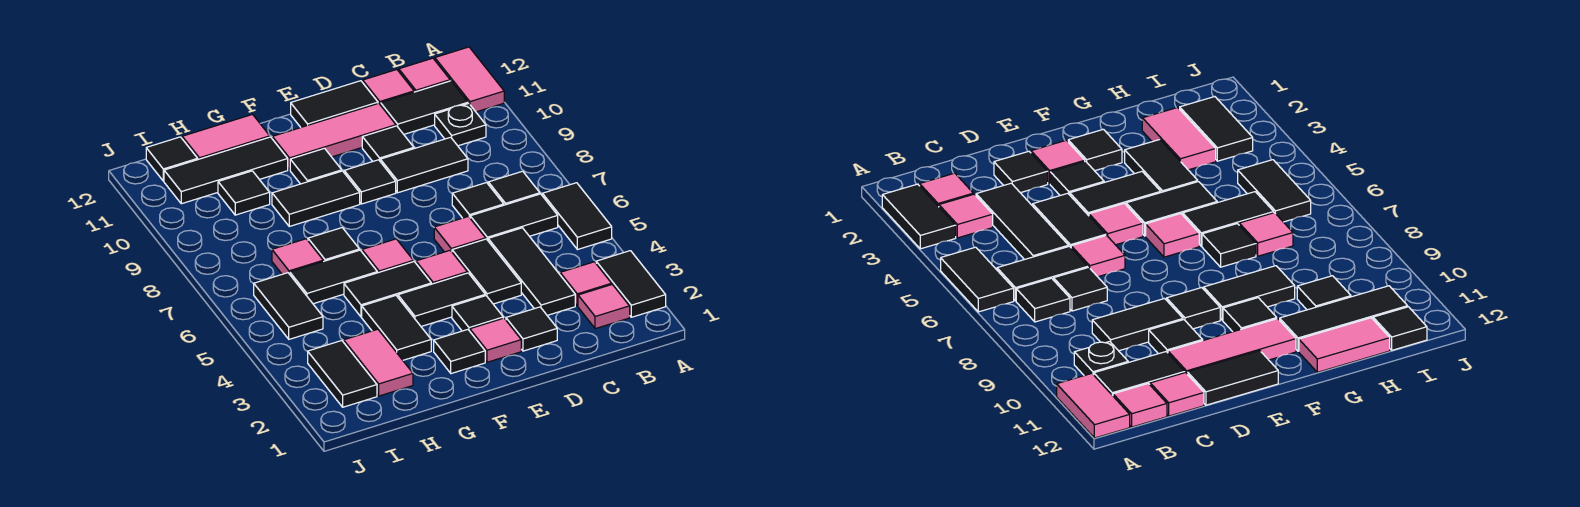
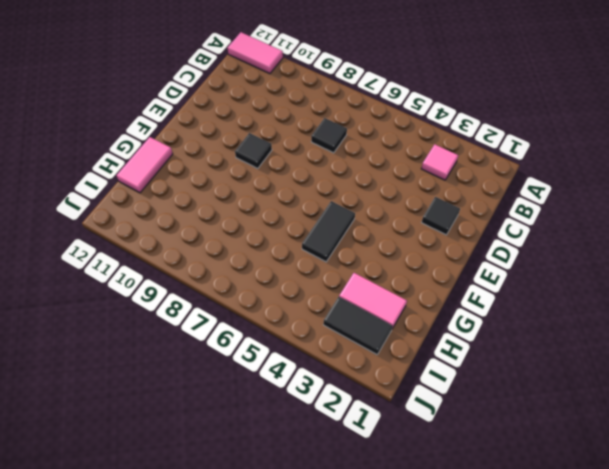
none -> black tile A2:A3 level 1
none -> black tile A5:A6 level 1
none -> pink tile B2 level 1
none -> black tile B6:C6 level 1

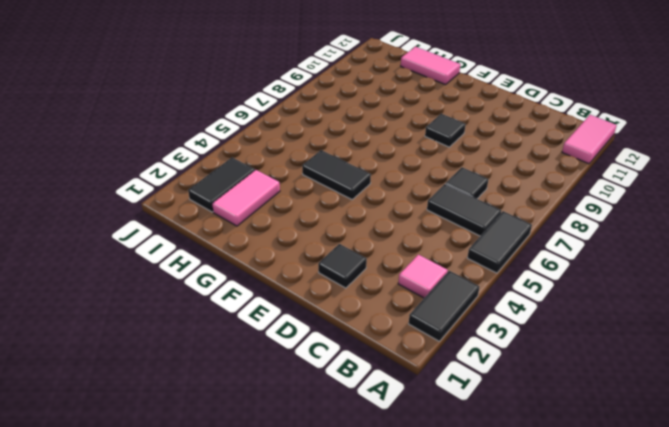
none -> pink tile B2 level 1
none -> black tile B7 level 1
none -> black plate B10 level 1
none -> black tile B11:C11 level 1

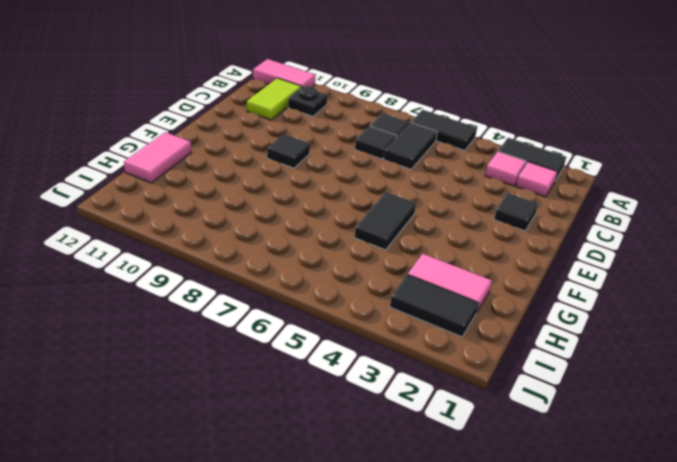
lime tile B11:C11 level 1 -> black tile B11:C11 level 1
none -> pink tile B12 level 1
none -> black tile C3:C5 level 1
none -> black tile C9:D9 level 1
none -> pink tile C12 level 1

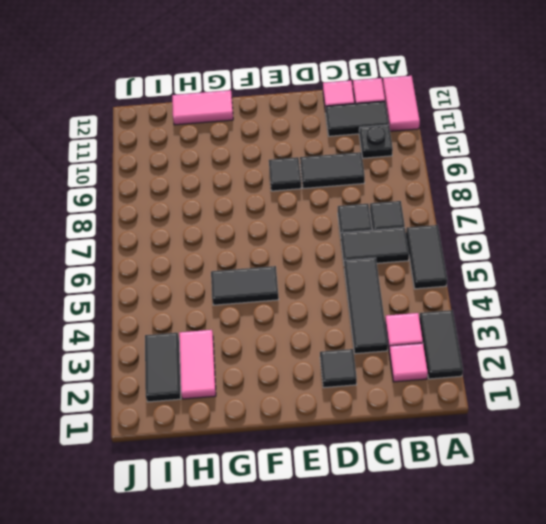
none -> black tile D4:D5 level 1
none -> pink tile D6 level 1
none -> black tile D10 level 1
none -> pink tile D11:F11 level 1

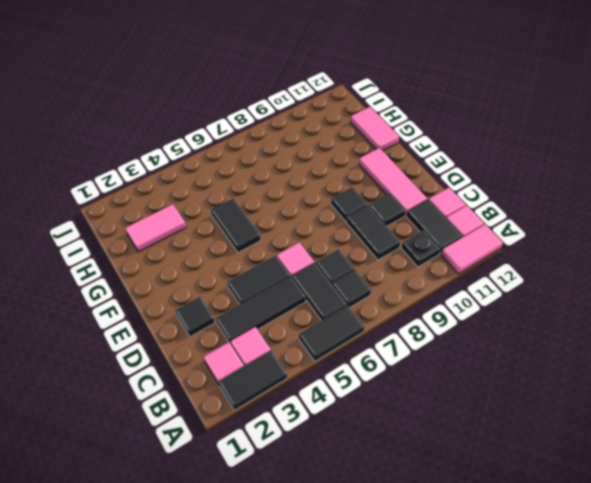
none -> black tile D12:E12 level 1
none -> pink tile E2 level 1
none -> black tile E3 level 1
none -> black tile E4:F4 level 1

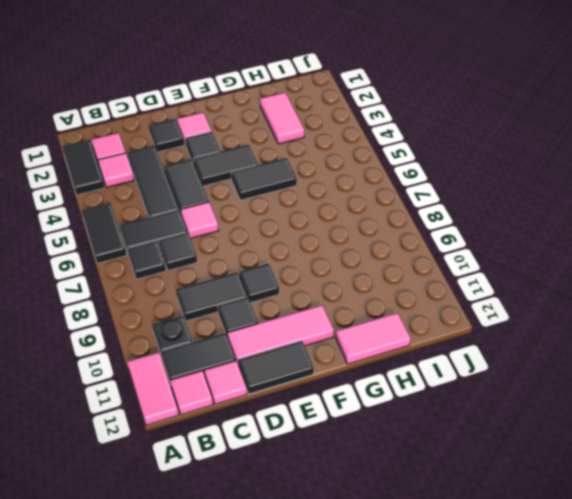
none -> pink tile E5 level 1
none -> black tile F2 level 1
none -> pink tile F6 level 1
none -> black tile F9:G9 level 1

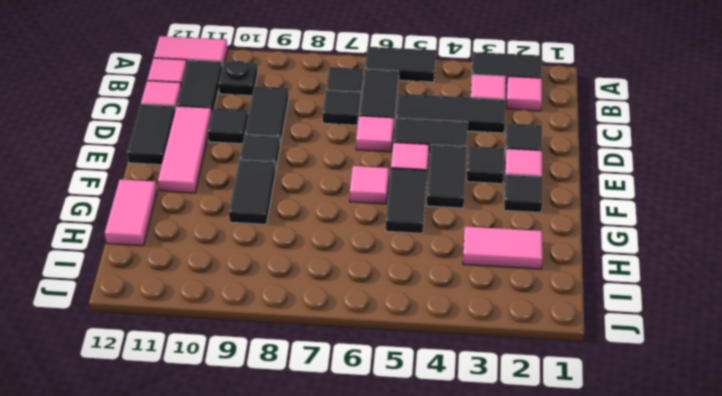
none -> black tile F10 level 1
none -> black tile G3:G4 level 1
none -> black tile G6:H6 level 1
none -> black tile G7 level 1

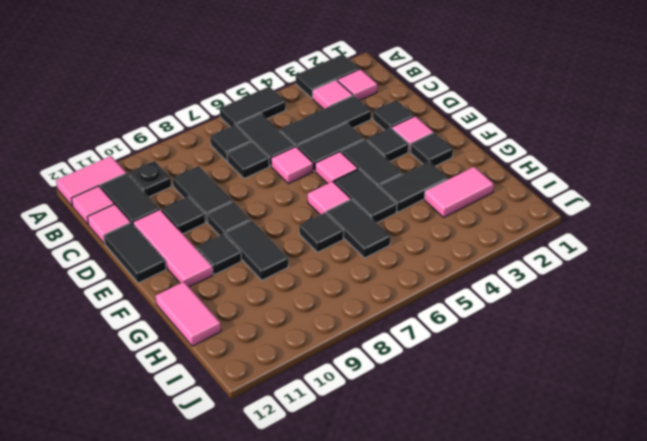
none -> black tile G11:I11 level 1
none -> pink tile H7 level 1
none -> black tile H10 level 1
none -> black tile I2:I3 level 1

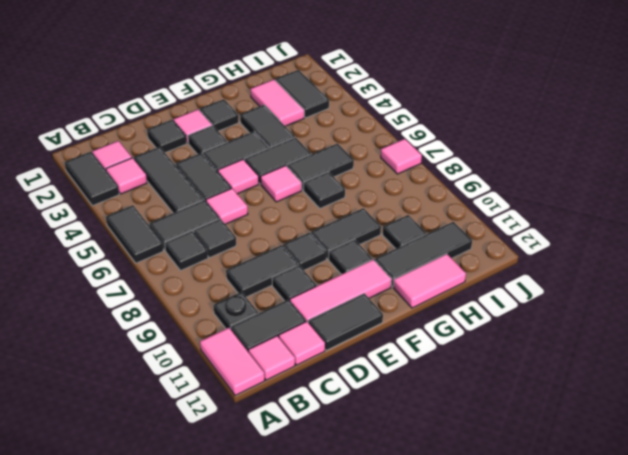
pink tile J7 level 1 -> pink tile H7 level 1
none -> black tile I5:I6 level 1
none -> black tile I12 level 1

